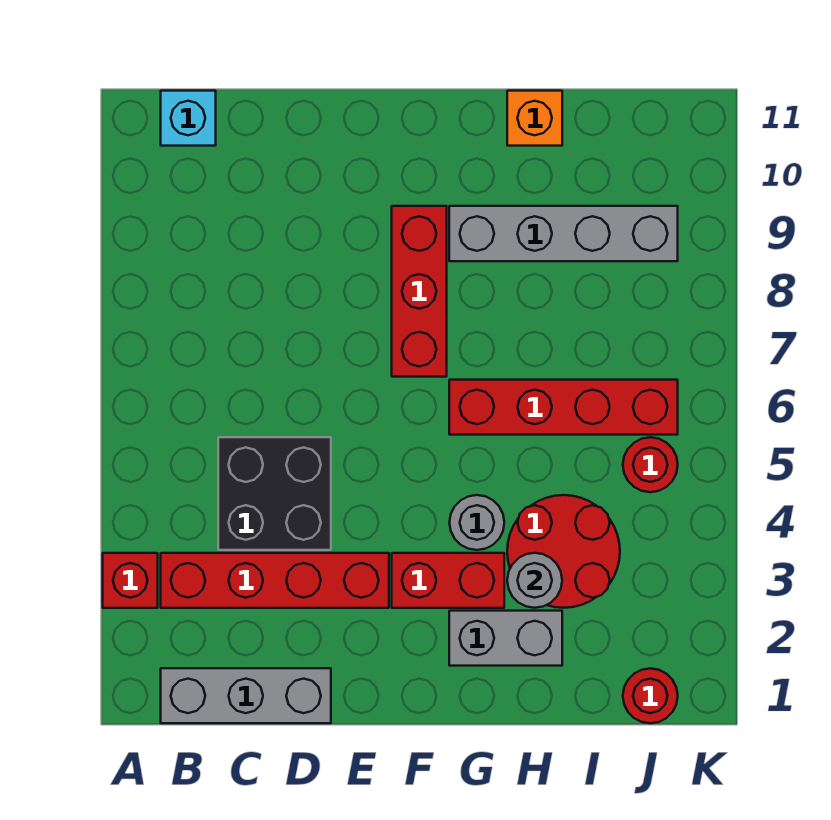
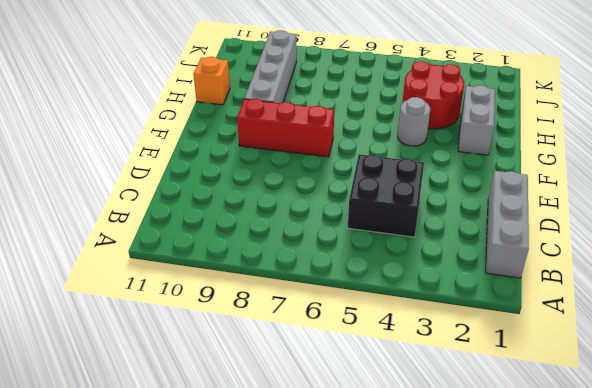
none -> red brick A3 level 1
none -> red brick B3:E3 level 1
none -> cyan brick B11 level 1

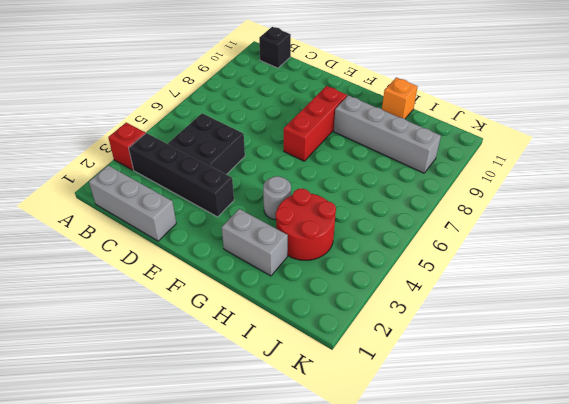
black brick B3:E3 level 1 -> red brick B3:E3 level 1
black brick B11 level 1 -> cyan brick B11 level 1
none -> red brick F3:G3 level 1
none -> red brick G6:J6 level 1
none -> red round brick J1 level 1

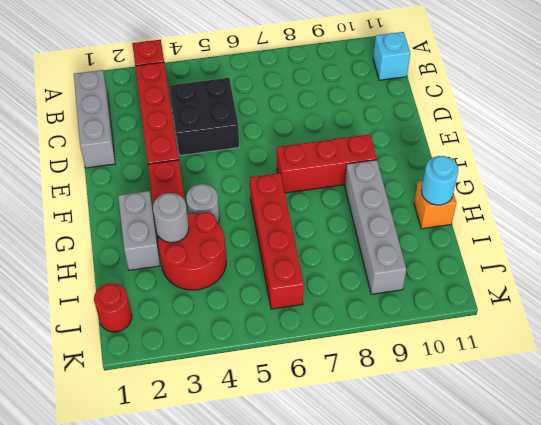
cyan round brick H11 level 2 -> none
none -> red round brick J5 level 1

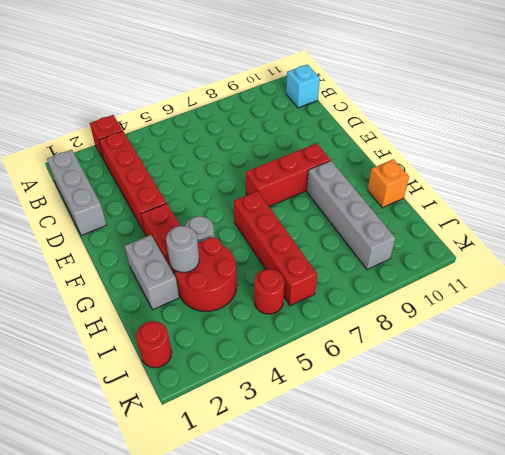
none -> black brick C4:D5 level 1

